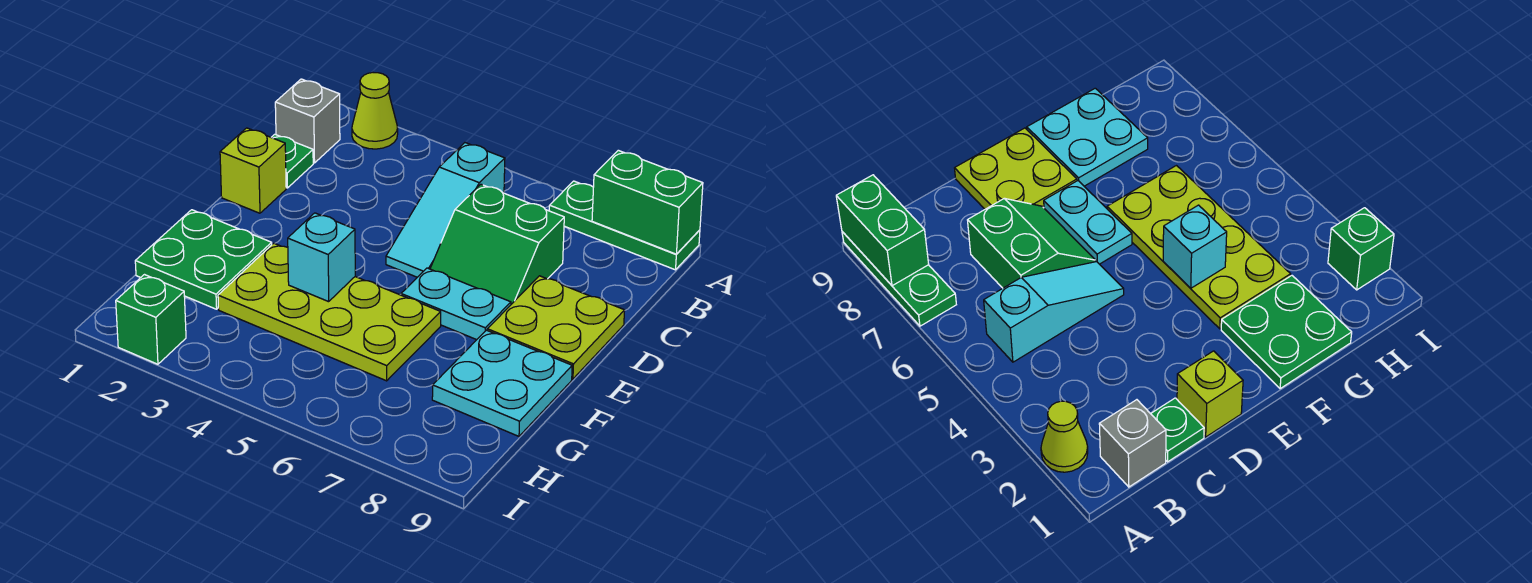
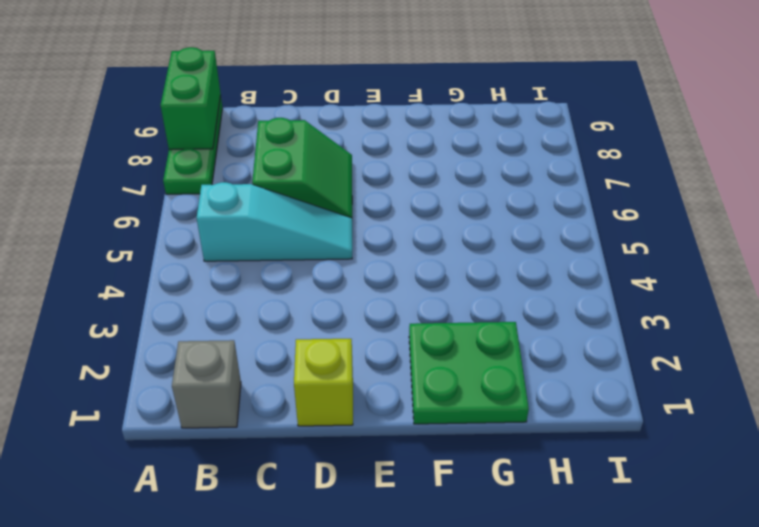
none -> lime cone A2 level 1
none -> green plate C1 level 1
none -> lime plate D8:E9 level 1

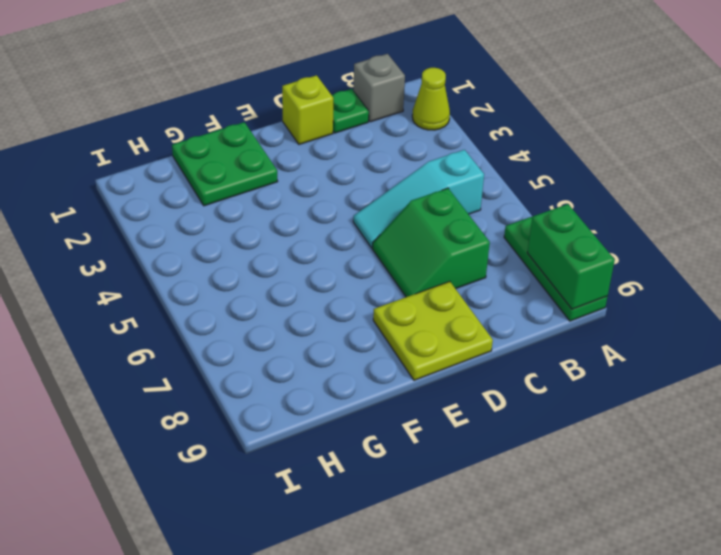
none -> cyan plate E6:E7 level 1
none -> lime plate F3:G6 level 1
none -> cyan plate F8:G9 level 1

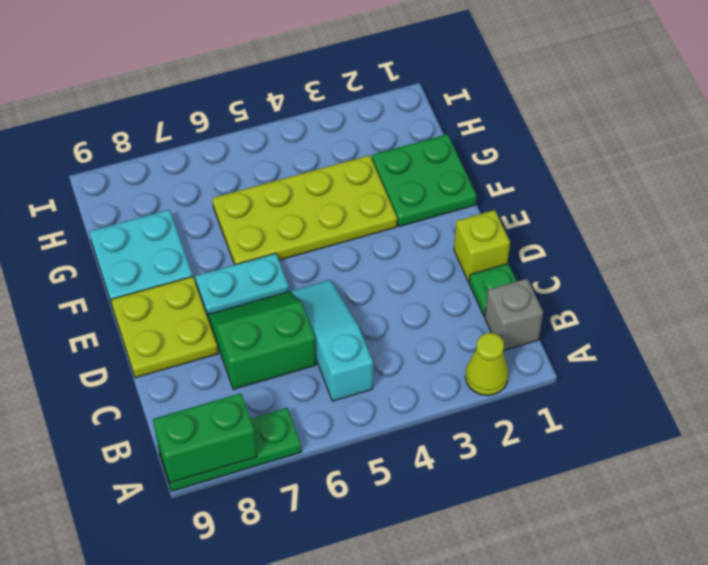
none -> green brick I2 level 1
none -> cyan brick F4 level 2

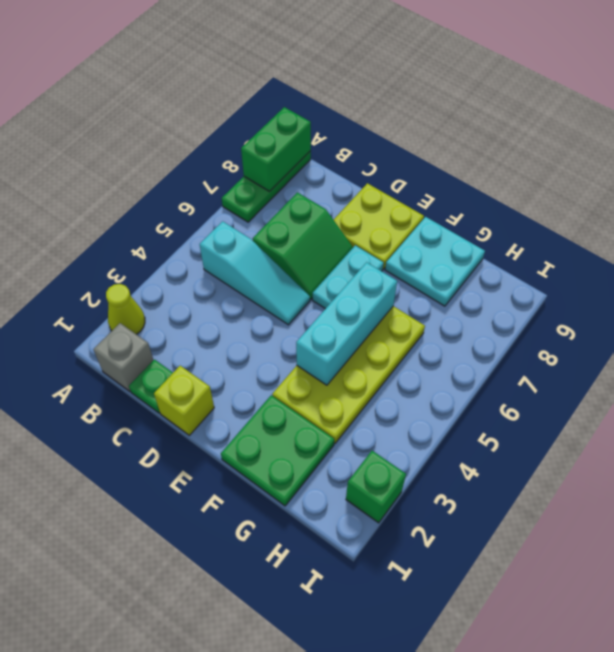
cyan brick F4:F6 level 2 -> cyan brick F4 level 2

